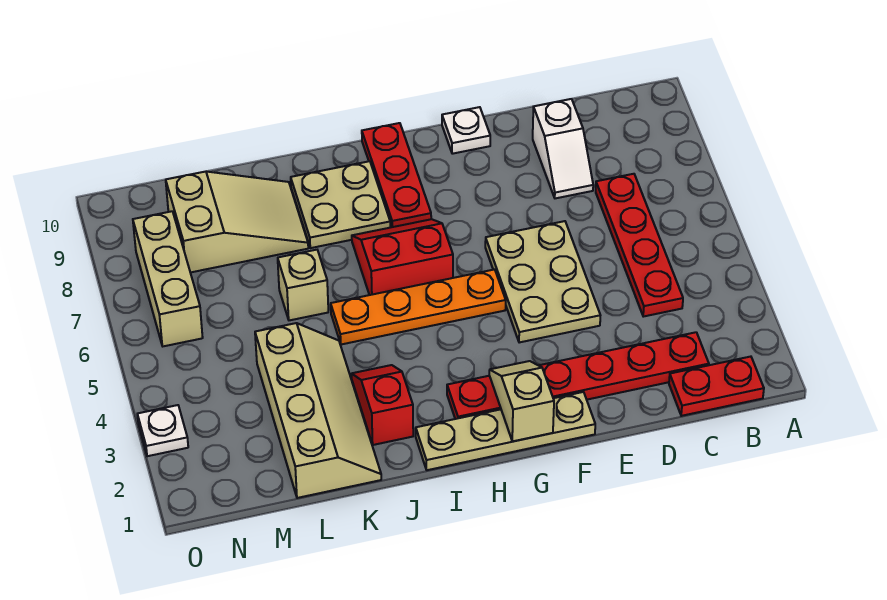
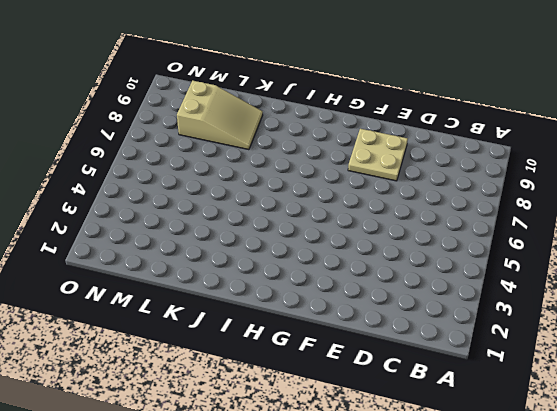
tan plate E8:F9 level 1 -> tan plate I8:J9 level 1
none -> red plate B1:C1 level 1
none -> red plate C2:H2 level 1
none -> red plate C4:C7 level 1

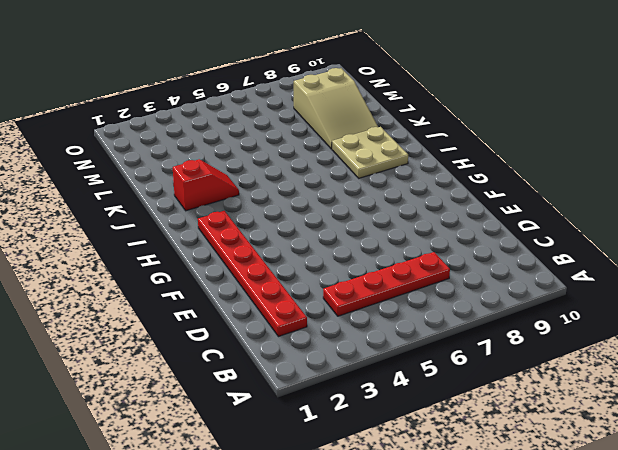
none -> red plate B1:C1 level 1
none -> white slope D8:D9 level 1 top 9
none -> tan plate E4:F6 level 1

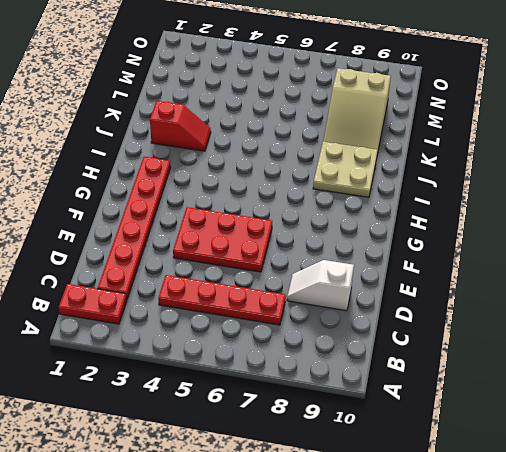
red plate B1:B2 level 1 -> red plate B1:C1 level 1
red plate E4:F6 level 1 -> tan plate E4:F6 level 1
none -> tan plate F1:I1 level 1
none -> white plate F10 level 1
none -> orange plate G5:J5 level 1

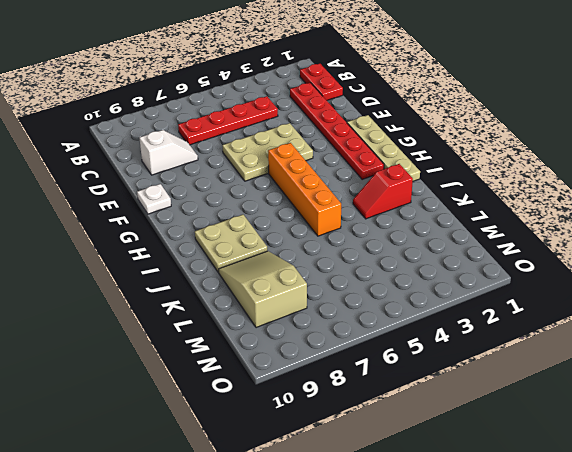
orange brick G5:J5 level 1 -> orange plate G5:J5 level 1
none -> red slope H6:I7 level 1 top 6
none -> red plate H8:H10 level 1
none -> tan slope K1:L4 level 1 top L

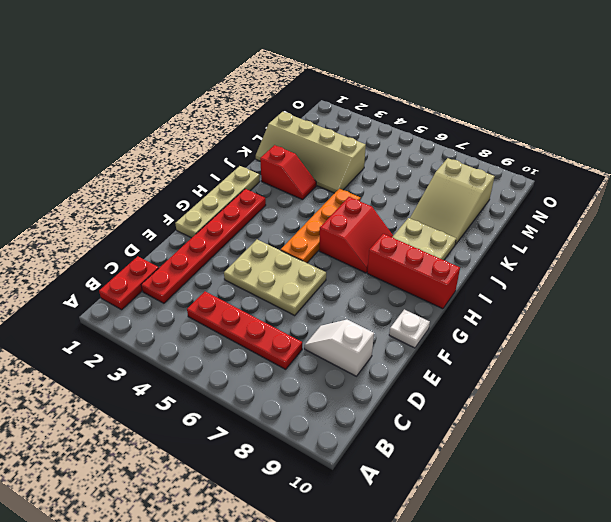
red brick H8:H10 level 1 -> red plate H8:H10 level 1
none -> tan brick K6 level 1
none -> tan brick N6:N8 level 1
none -> white plate O3 level 1

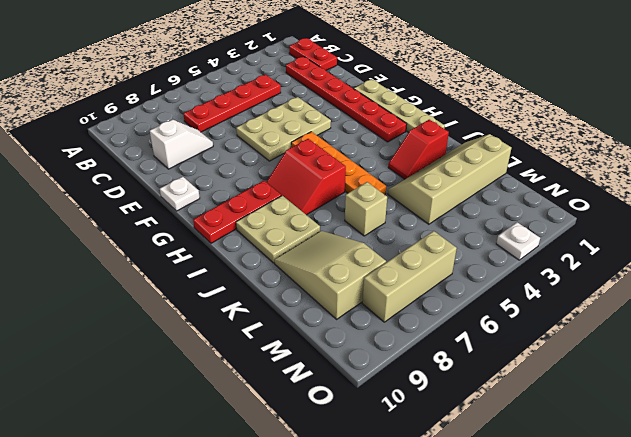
none -> tan slope G1:G2 level 2 top 1

